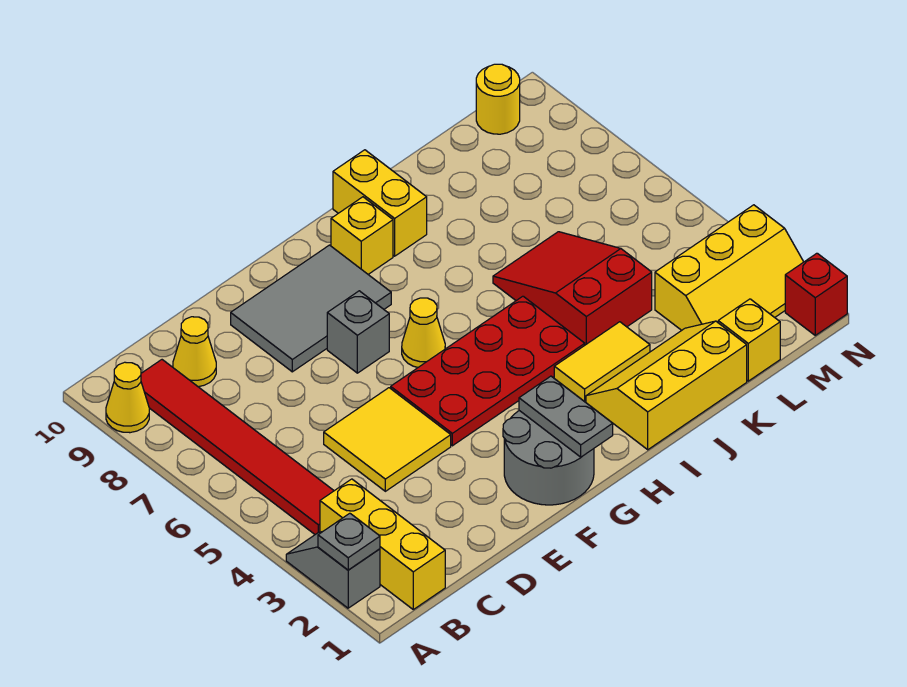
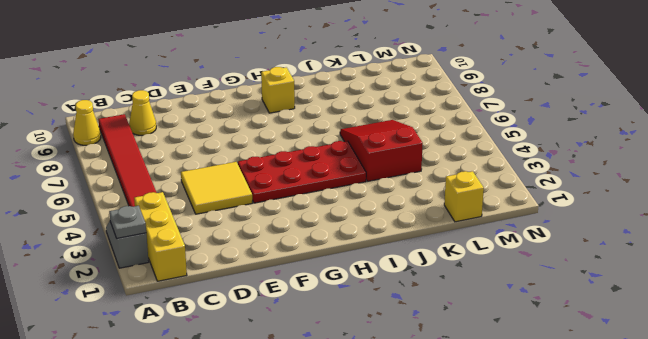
none -> grey tile E8:G9 level 1
none -> grey round brick F1:G2 level 1
none -> grey brick F7 level 1

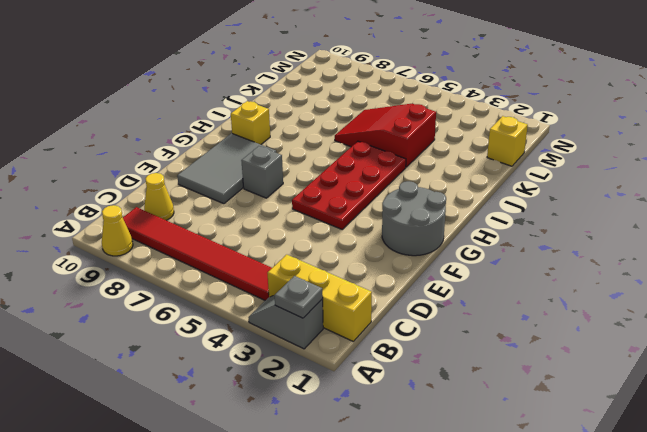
none -> yellow tile D4:E5 level 1
none -> yellow cone G6 level 1
none -> yellow slope I1:K2 level 1 top 1

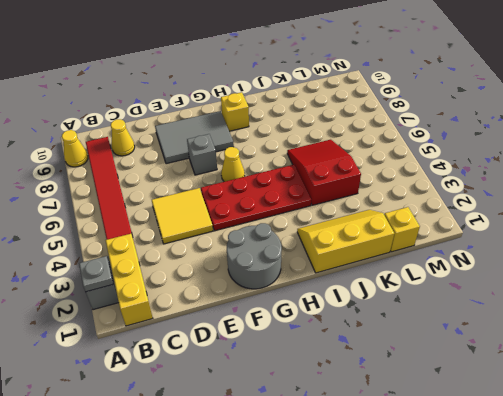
none -> yellow tile I3:J3 level 1
none -> yellow brick I9:I10 level 1
none -> yellow slope L2:N3 level 1 top 3

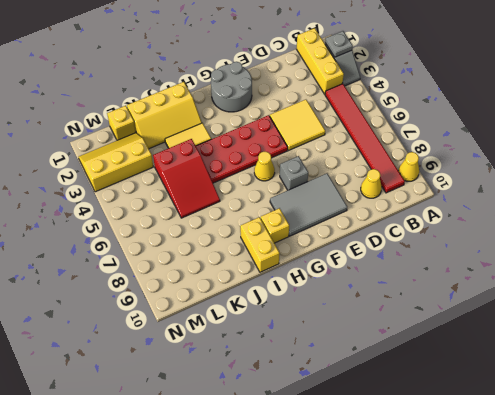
none -> yellow round brick M10 level 1
none -> red brick N1 level 1
none -> grey plate G1:G2 level 2

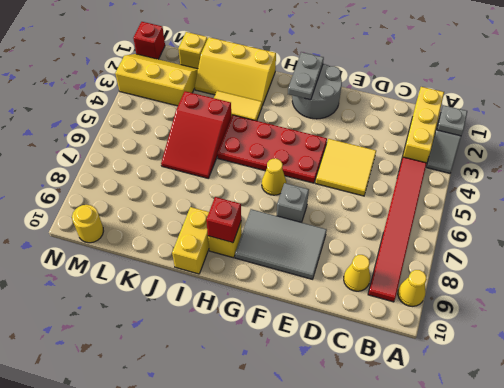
red brick H9 level 2 -> none

